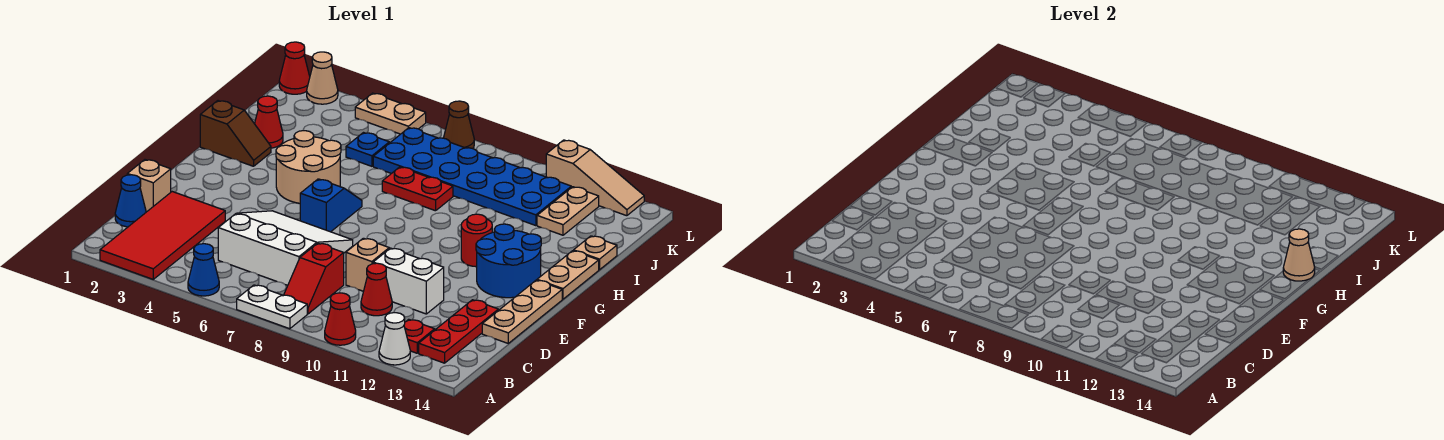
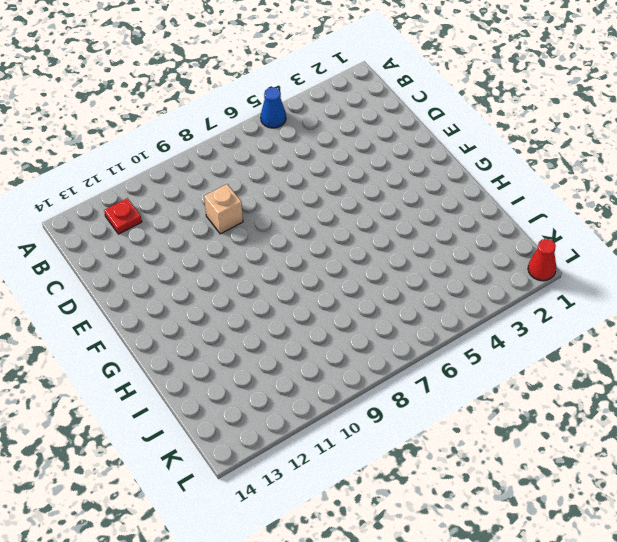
none -> red tile A2:D3 level 1
none -> white plate A7:A8 level 1
none -> red cone A10 level 1
none -> white cone A12 level 1

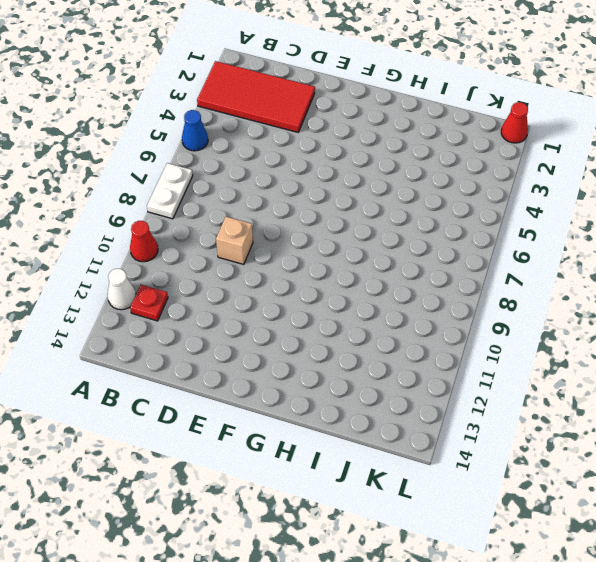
none -> red slope B8:C8 level 1 top C
none -> red plate B13:D13 level 1
none -> blue cone C1 level 1
none -> white slope C5:E7 level 1 top C

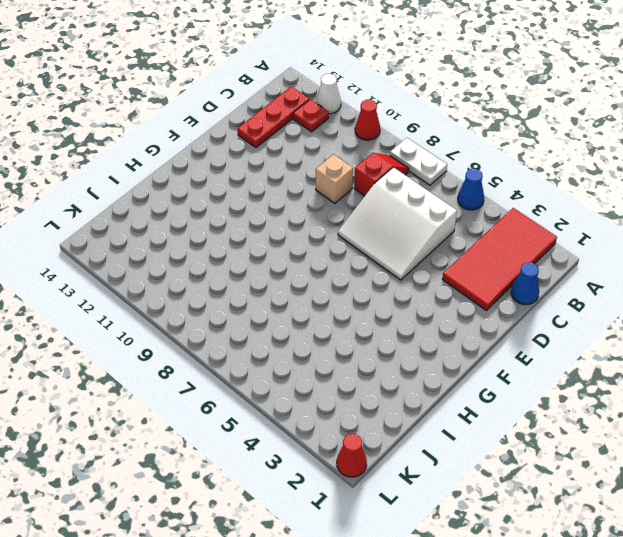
none -> red cone C10 level 1
none -> tan brick D1 level 1
none -> white brick D10:D11 level 1
none -> tan plate D14:F14 level 1

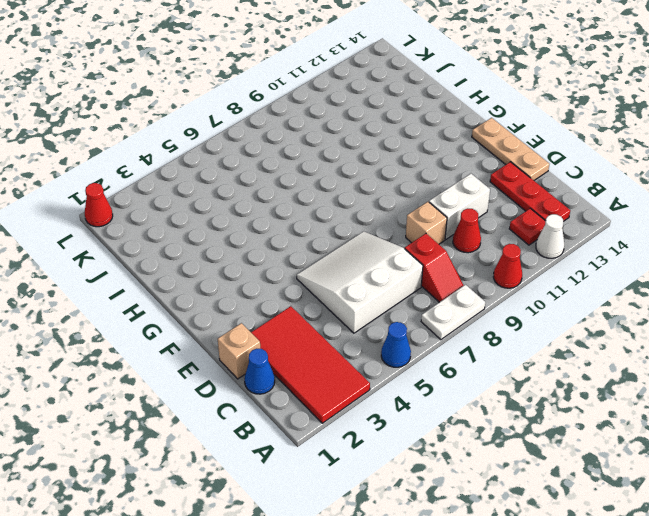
none -> blue slope F6:G6 level 1 top F
none -> blue round brick F12:G13 level 1
none -> tan round brick G4:H5 level 1
none -> red round brick G11 level 1

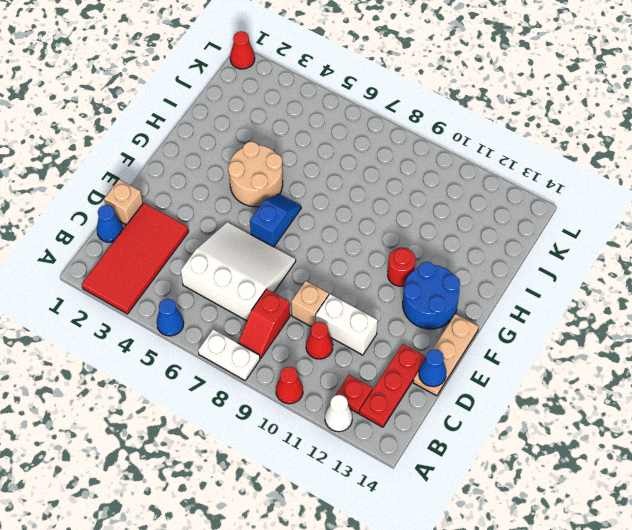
blue cone D14 level 2 -> none
none -> tan plate G14:H14 level 1
none -> brown slope H1:H2 level 1 top 1
none -> red cone I2 level 1
none -> red plate I7:I8 level 1

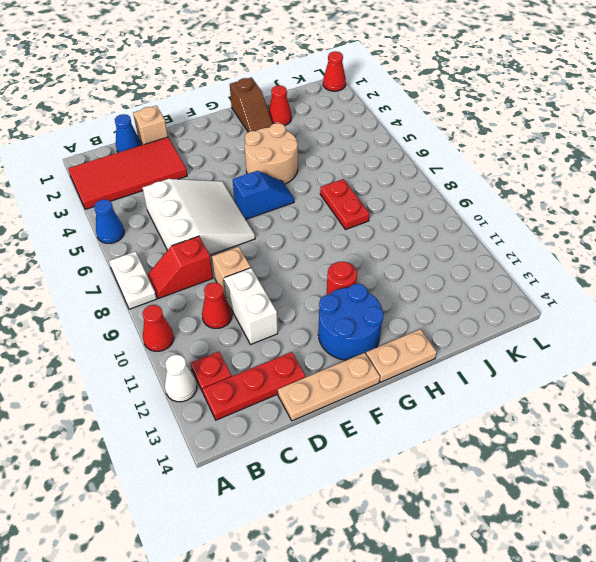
none -> tan plate I14 level 1
none -> blue plate J5 level 1
none -> blue plate J6:K11 level 1
none -> tan plate J12:K12 level 1

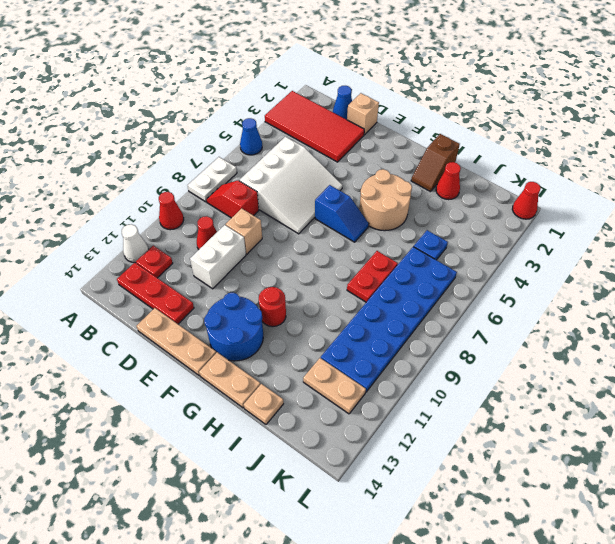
none -> tan cone L2 level 1
none -> tan plate L4:L5 level 1
none -> brown cone L7 level 1
none -> tan slope L11:L13 level 1 top 11

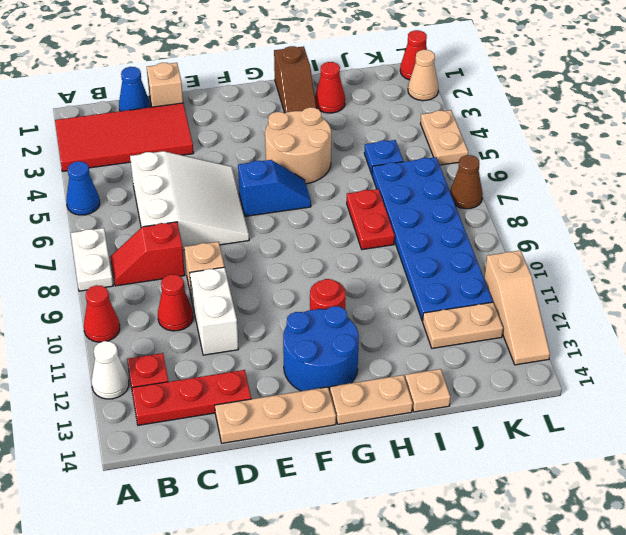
none -> tan cone H14 level 2

